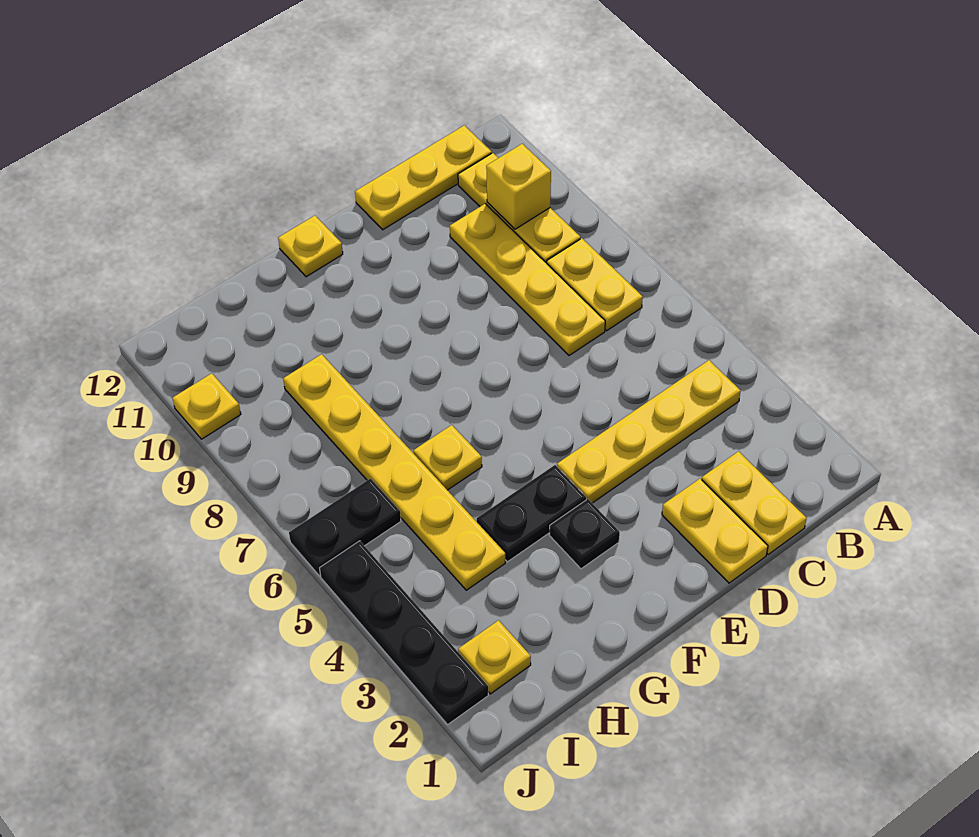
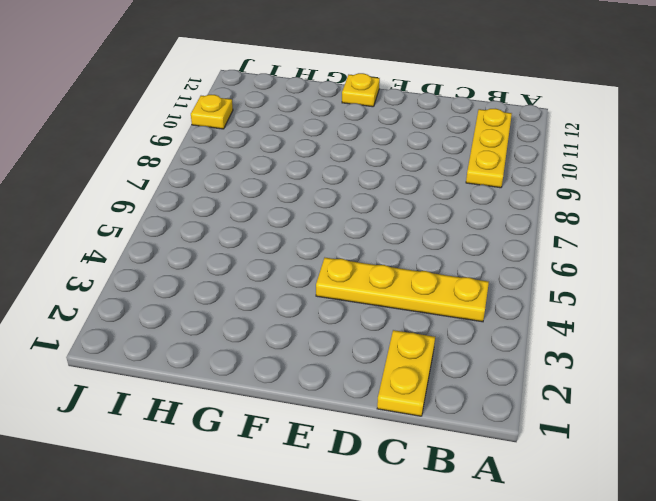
none -> yellow plate B7:B8 level 1
none -> yellow plate B12:D12 level 1
none -> yellow plate C7:C10 level 1

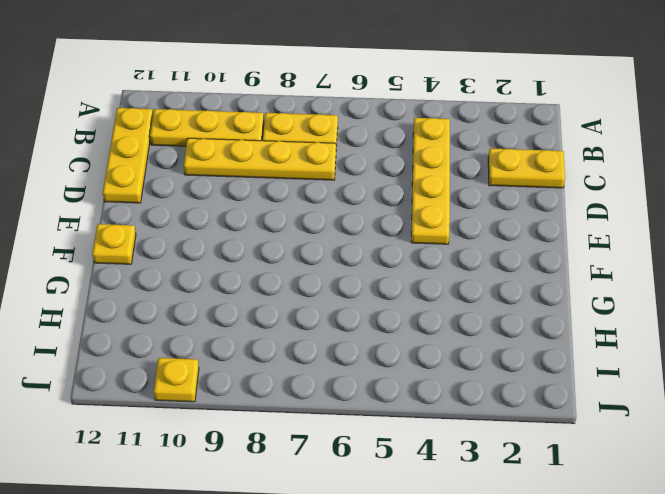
none -> yellow plate D1:D2 level 1
none -> black plate F3 level 1
none -> black plate F4:G4 level 1

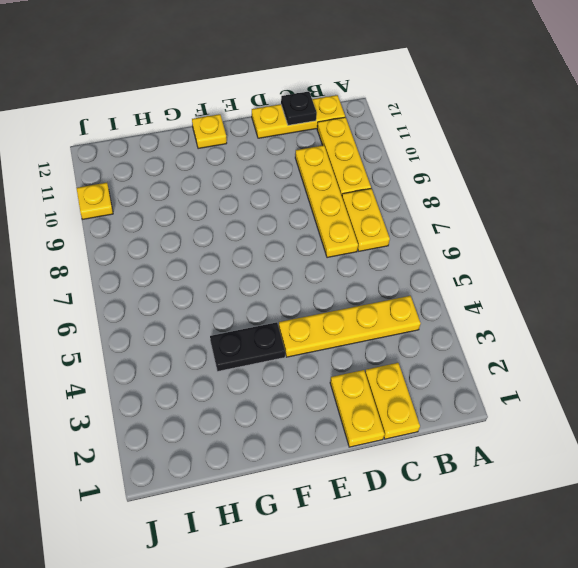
black plate C12 level 2 -> black plate F3 level 1
none -> yellow plate G6 level 1
none -> yellow plate H4:H9 level 1
none -> yellow plate I2 level 1

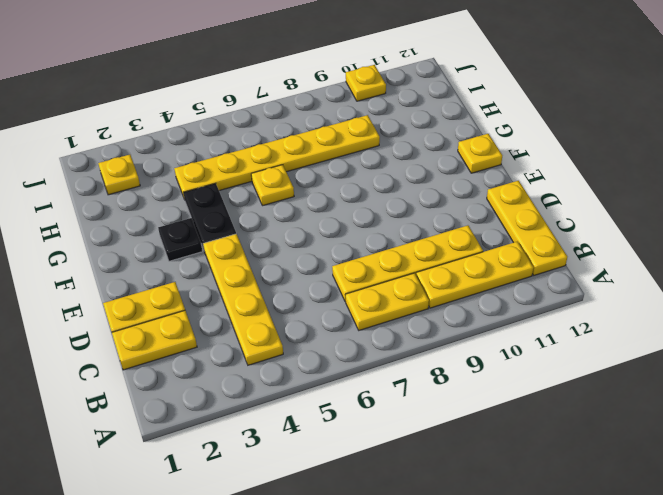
none -> black plate I6:J6 level 1
none -> black plate J2:J5 level 1
none -> yellow brick B10 level 2

